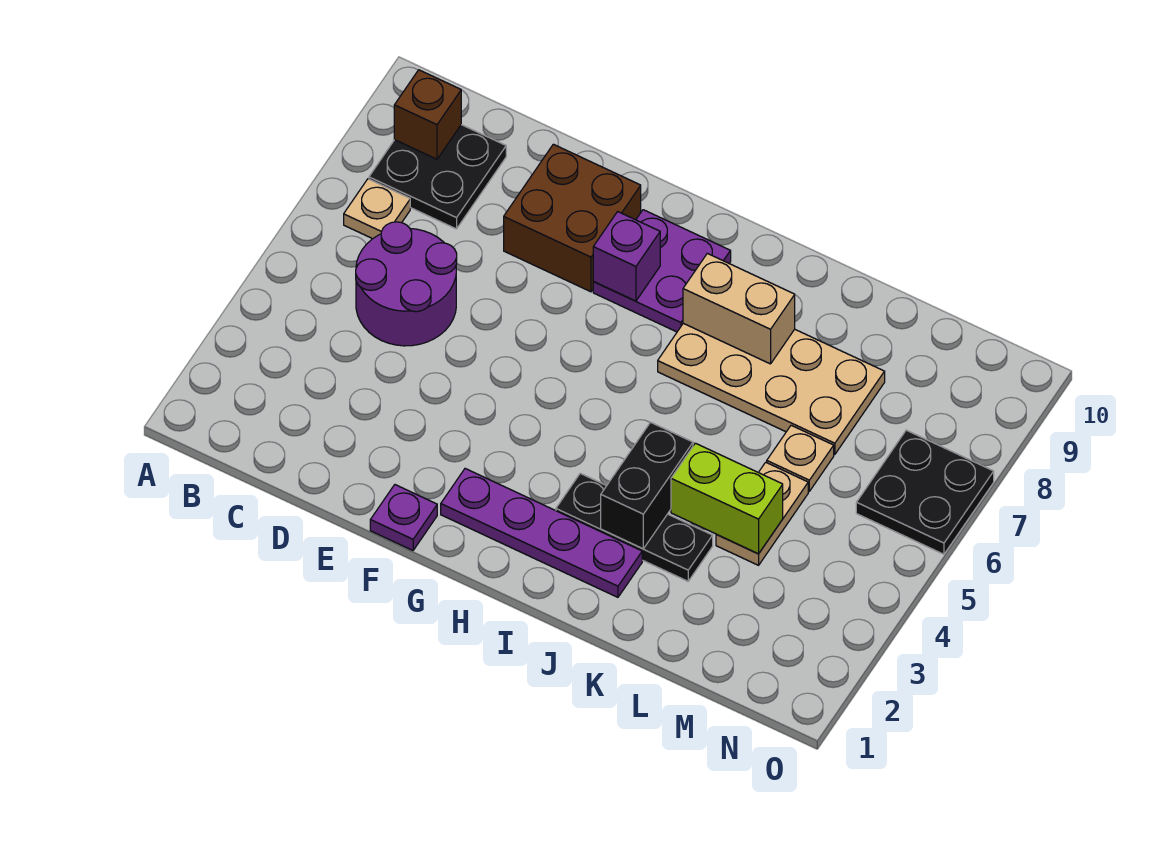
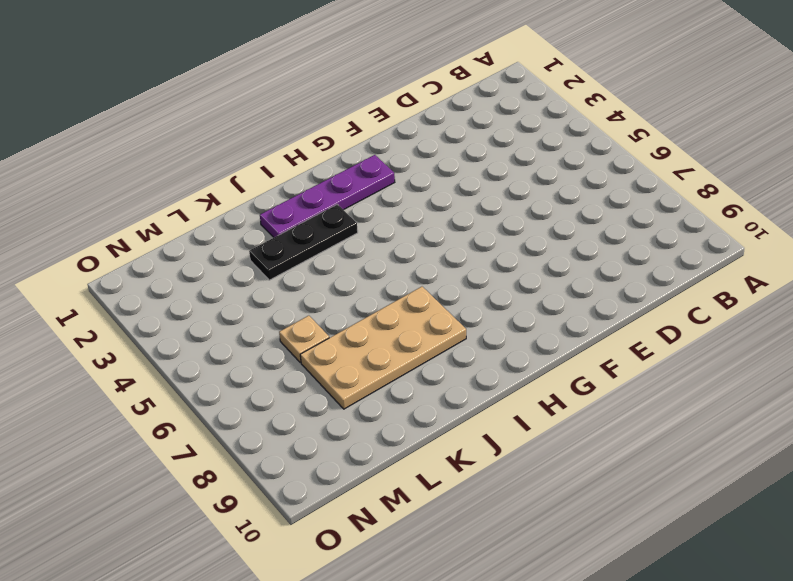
none -> tan plate B7 level 1
none -> black plate B8:C9 level 1
none -> purple round brick C5:D6 level 1

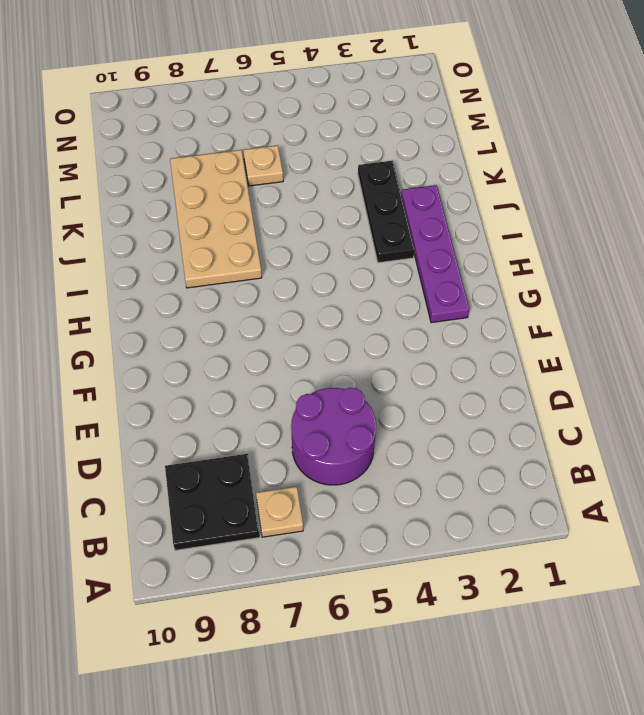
none -> brown brick E8:F9 level 1
none -> purple plate F1 level 1
none -> purple plate G8:H9 level 1

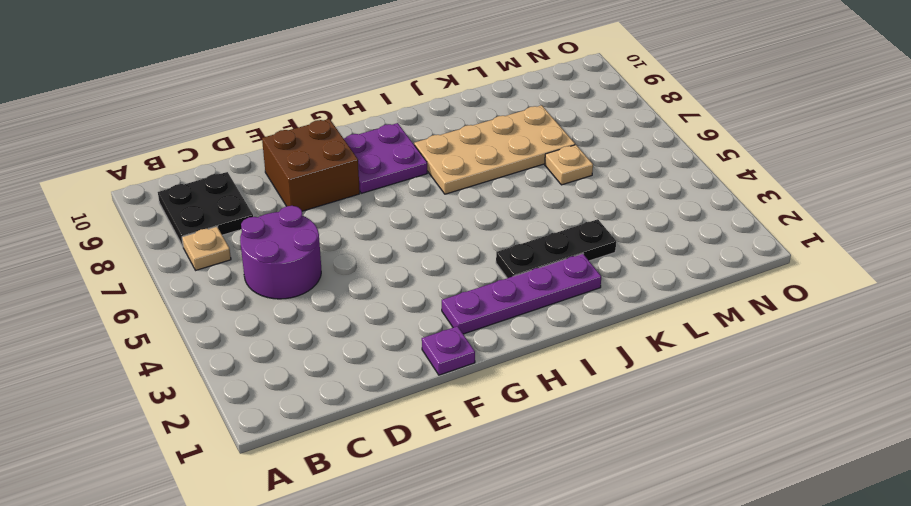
none -> tan plate L4:L5 level 1
none -> black plate N6:O7 level 1
none -> brown brick B9 level 2

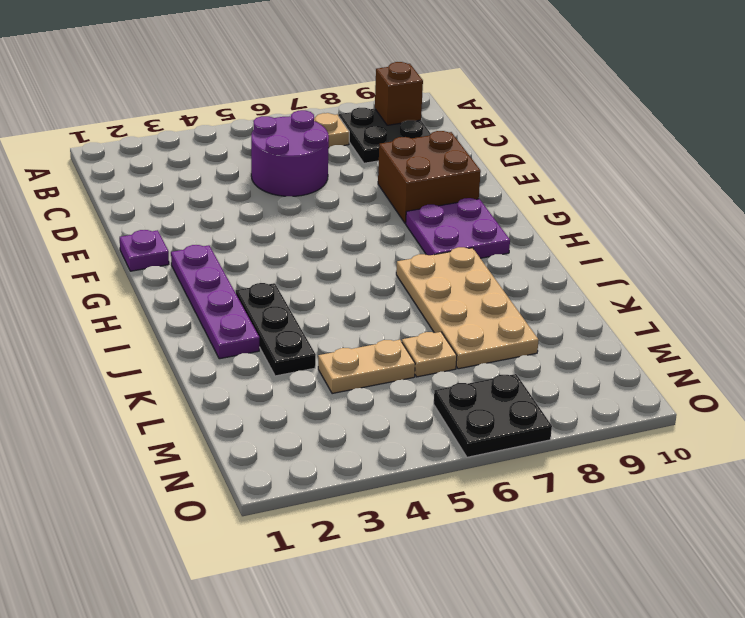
none -> purple brick G8 level 2
none -> tan brick I8:J8 level 2
none -> black brick J3:J4 level 2

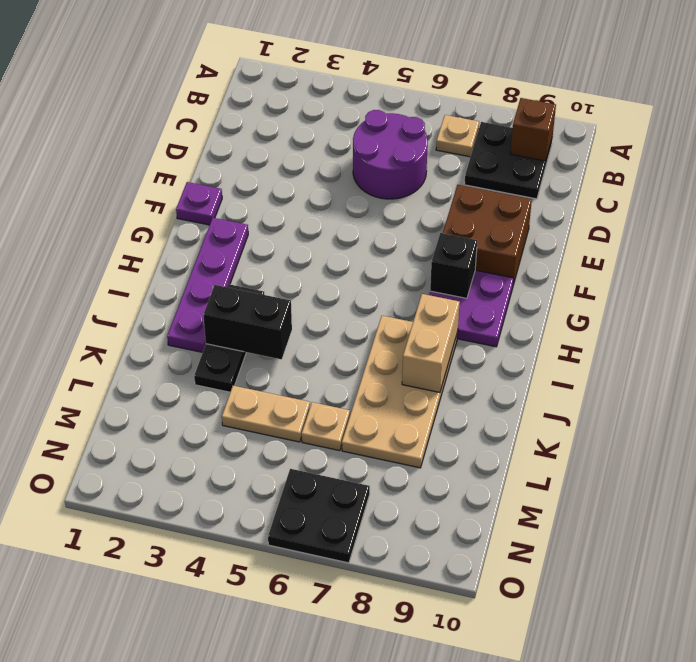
black brick G8 level 2 -> purple brick G8 level 2
none -> lime brick K4:L4 level 2

